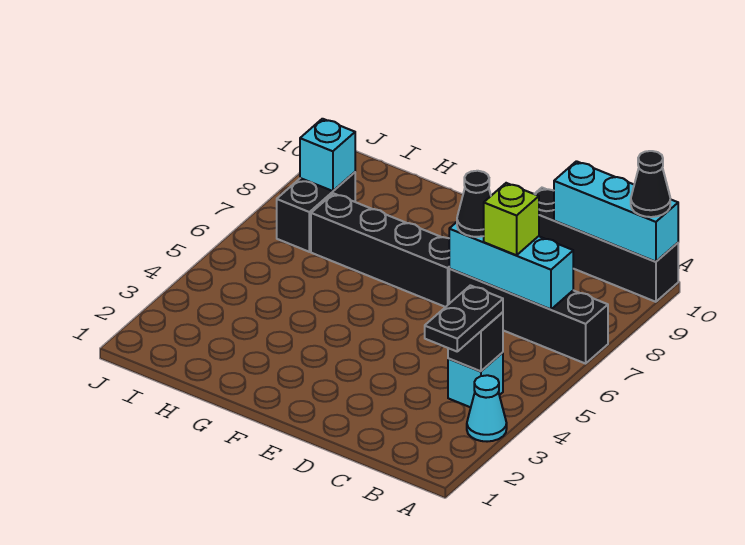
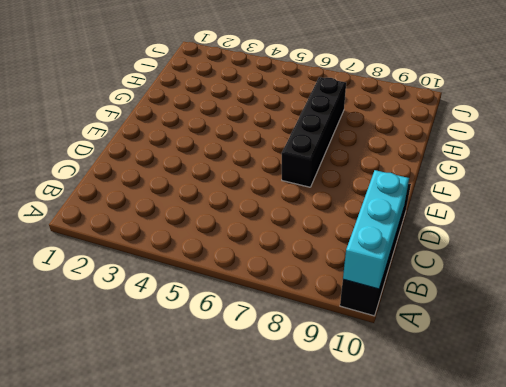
none -> cyan cone A3 level 1
none -> black brick A7:D7 level 1
none -> cyan brick B4 level 1

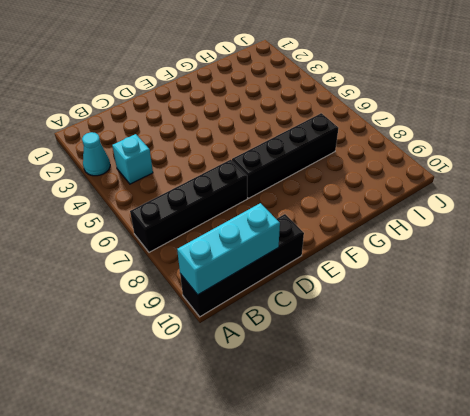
none -> black brick I7:I8 level 1
none -> black brick B4 level 2
none -> cyan brick B7:D7 level 2

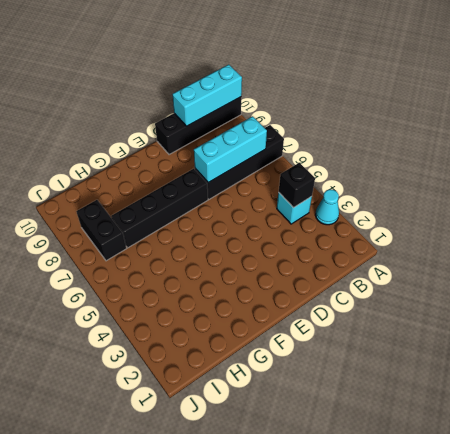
none -> cyan brick I8 level 2
none -> black cone A10 level 3
none -> black plate B3:B4 level 3

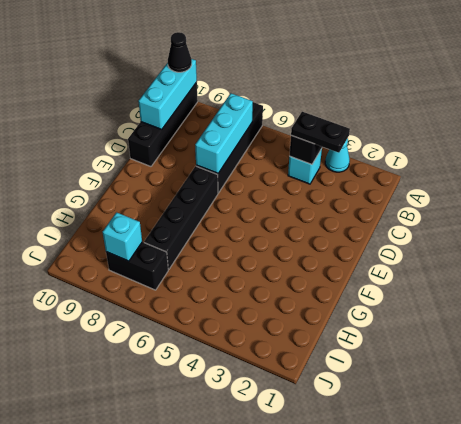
none -> lime brick C7 level 3
none -> black cone D7 level 3

